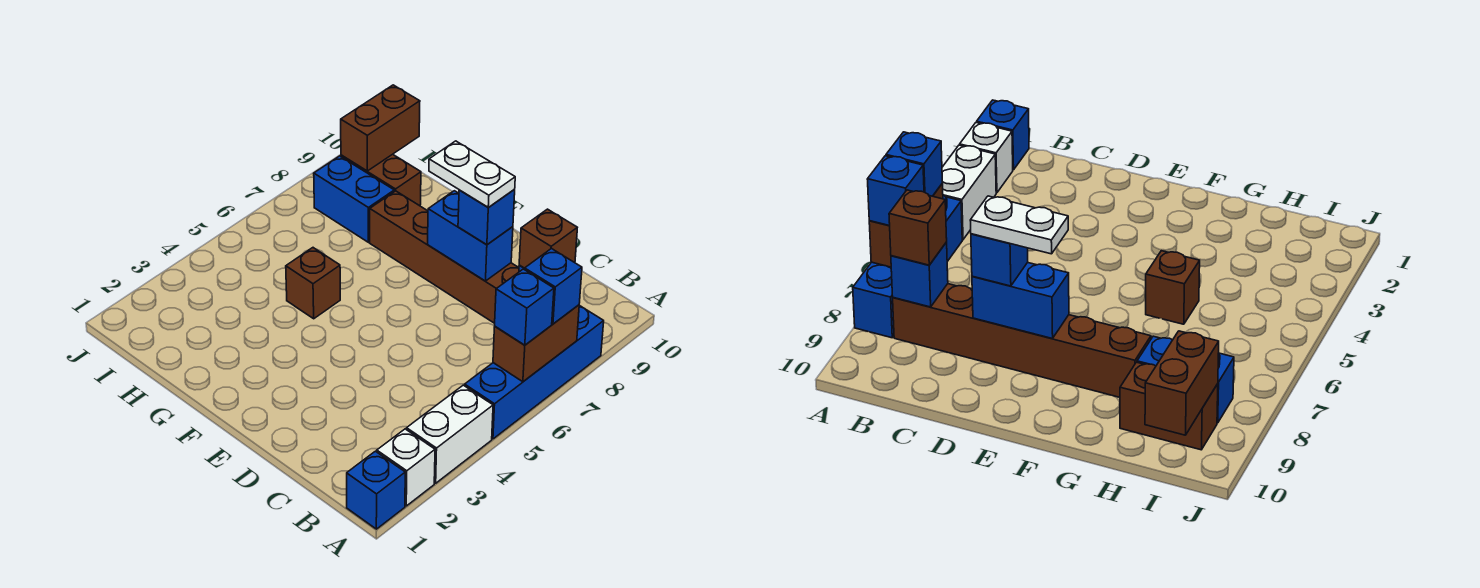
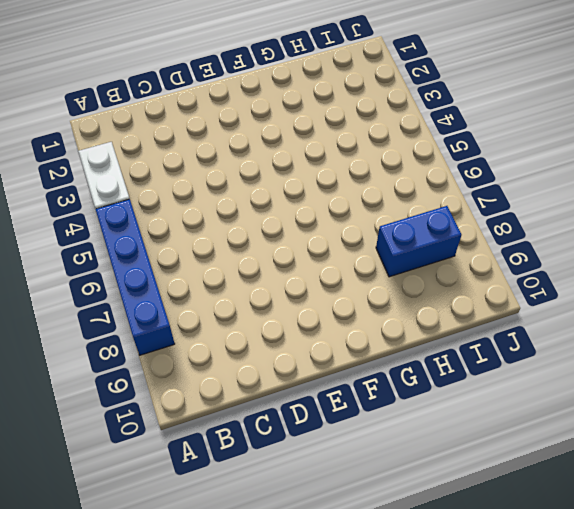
none -> blue brick A1 level 1
none -> white brick A2 level 1
none -> brown brick B8:G8 level 1

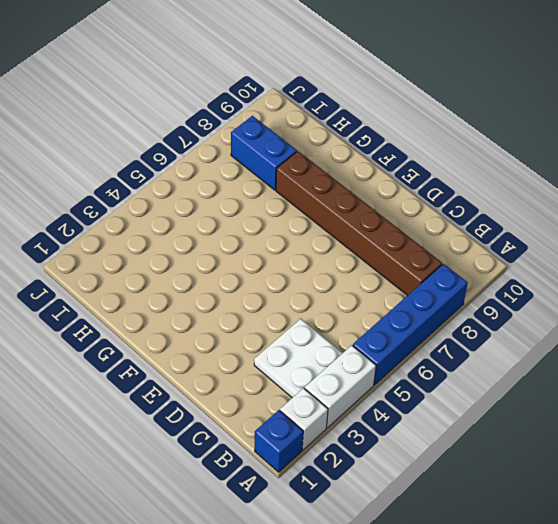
white plate B3:C4 level 1 -> none
none -> brown brick G5 level 1
none -> brown brick H9:I9 level 1
none -> brown brick A6:A7 level 2

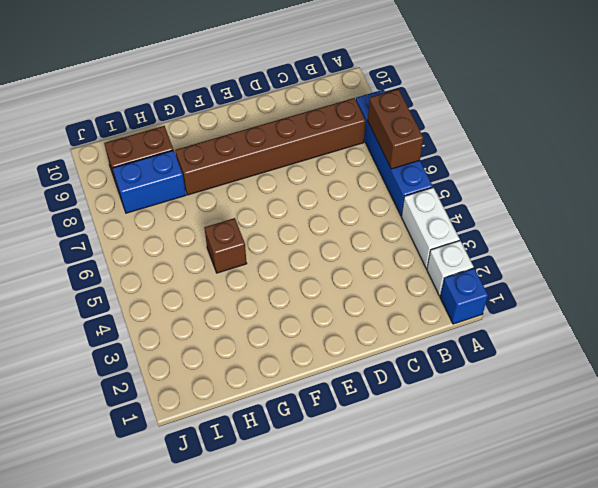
none -> blue brick B8 level 2
none -> blue brick D8:E8 level 2
none -> brown brick I9:I10 level 2

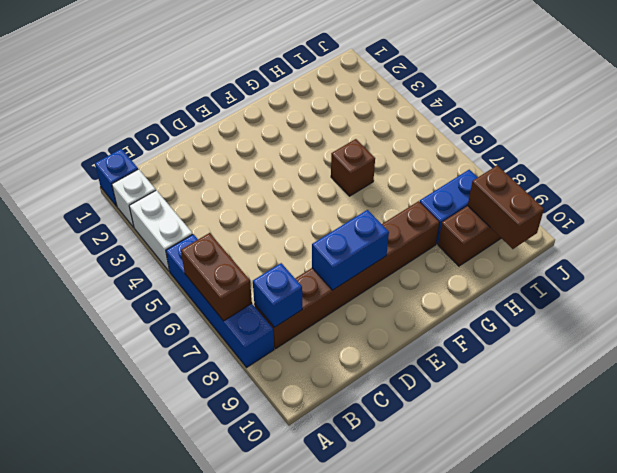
none -> blue brick A6 level 3
none -> blue brick A7 level 3
none -> brown brick B8 level 3

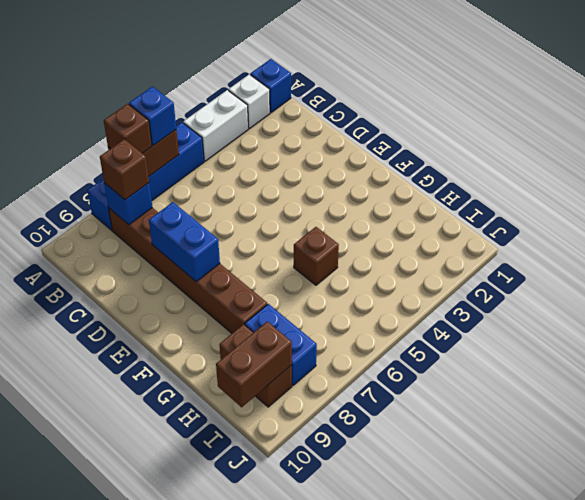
brown brick A7 level 3 -> blue brick A7 level 3
none -> blue brick D8 level 3
none -> white plate D8:E8 level 4

